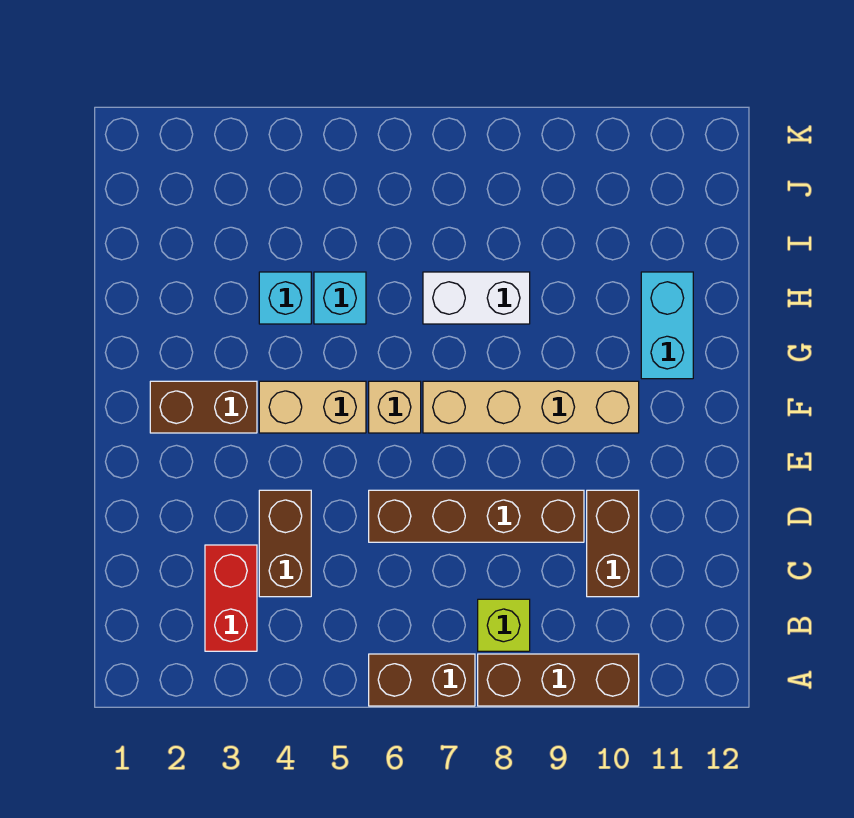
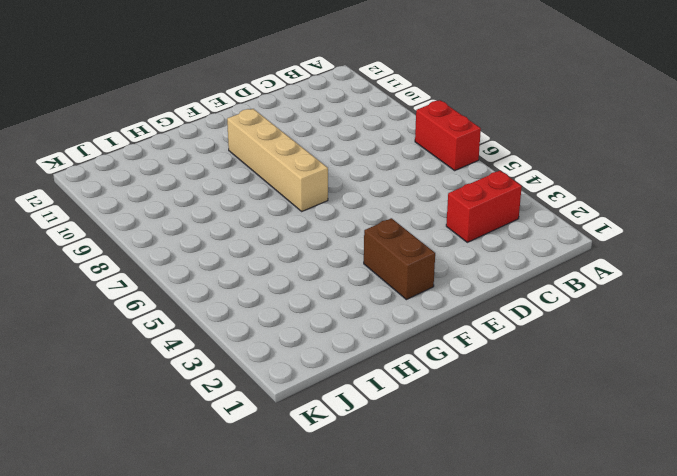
red brick A6:A7 level 1 -> brown brick A6:A7 level 1
none -> brown brick A8:A10 level 1
none -> lime brick B8 level 1
none -> brown brick C4:D4 level 1

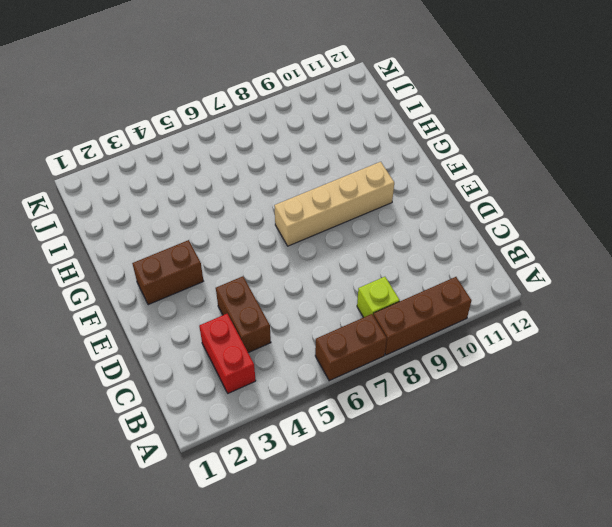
none -> brown brick C10:D10 level 1
none -> brown brick D6:D9 level 1
none -> tan brick F4:F5 level 1

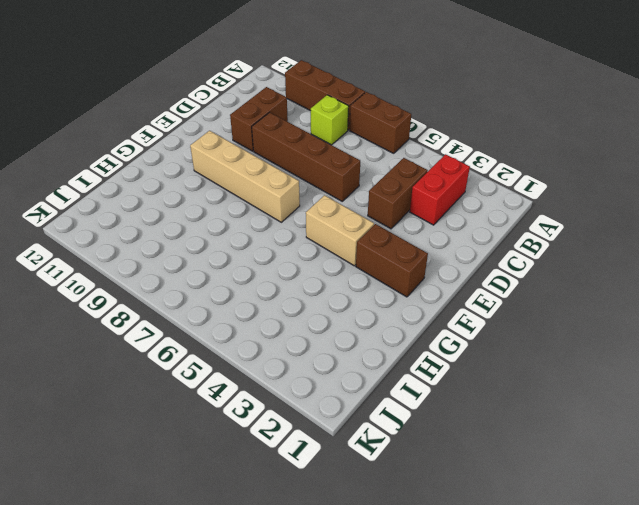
none -> tan brick F6 level 1
none -> cyan brick G11:H11 level 1
none -> cyan brick H4 level 1

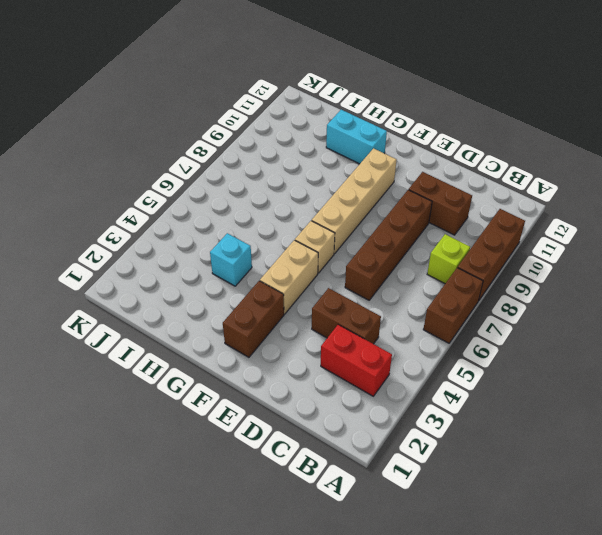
none -> cyan brick H5 level 1
none -> white brick H7:H8 level 1

